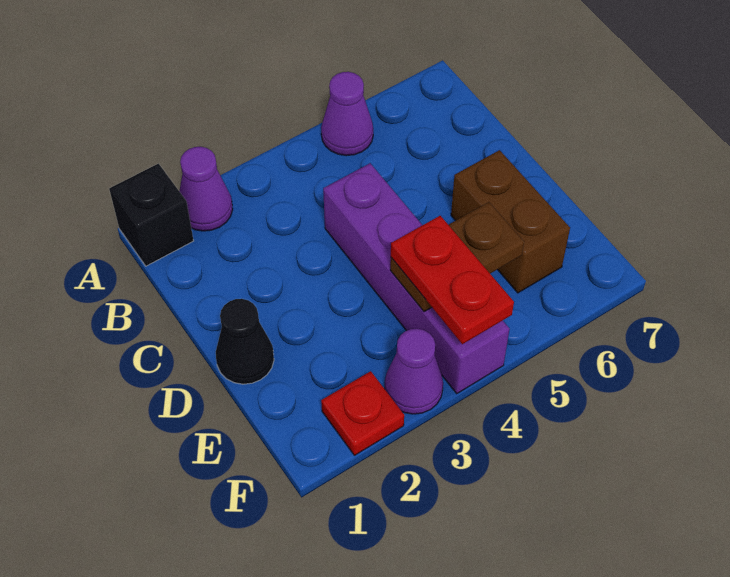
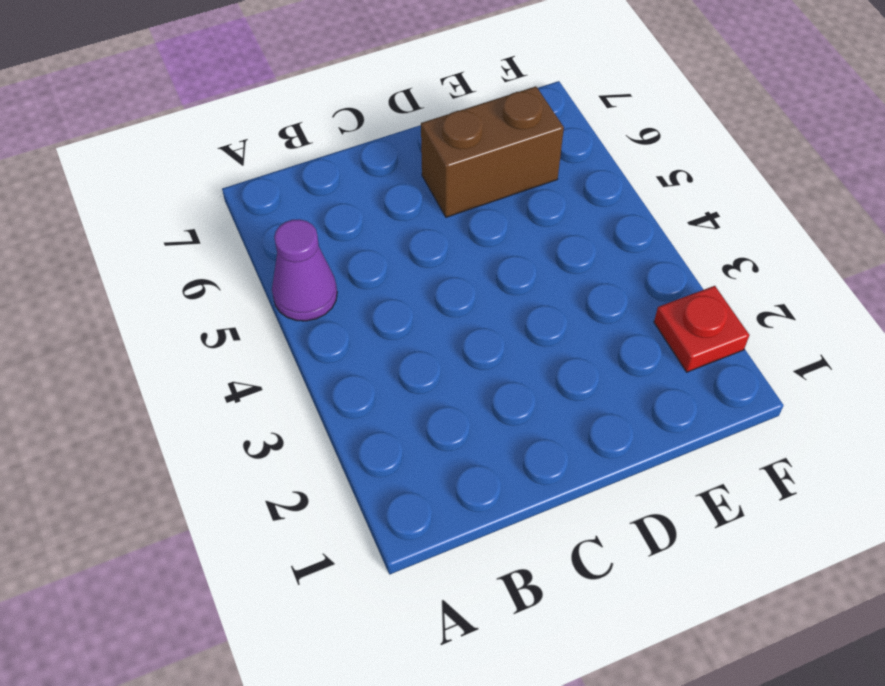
none -> black brick A1 level 1
none -> purple cone A2 level 1

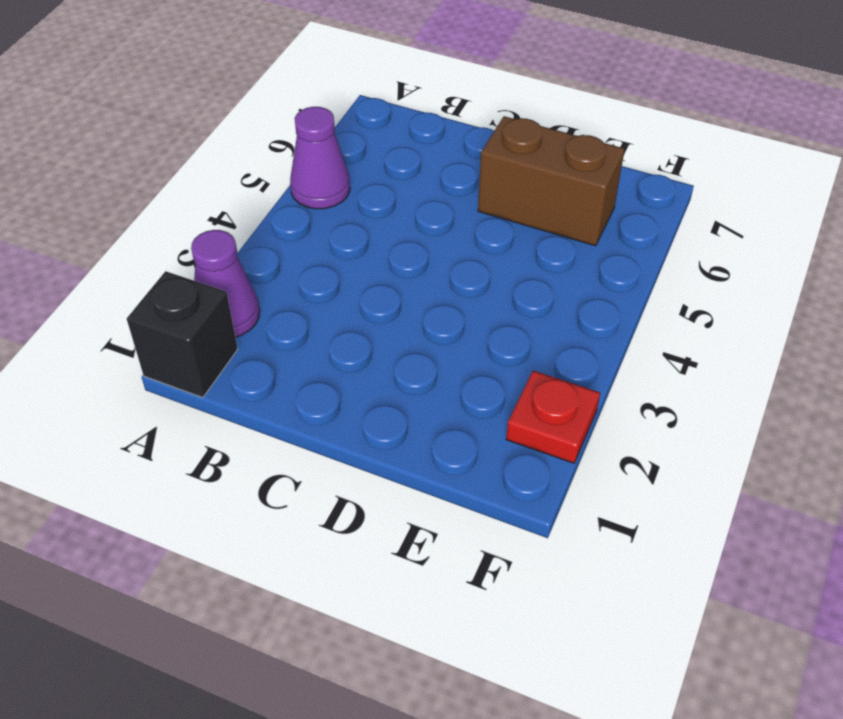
none -> purple brick C4:F4 level 1
none -> black cone D1 level 1

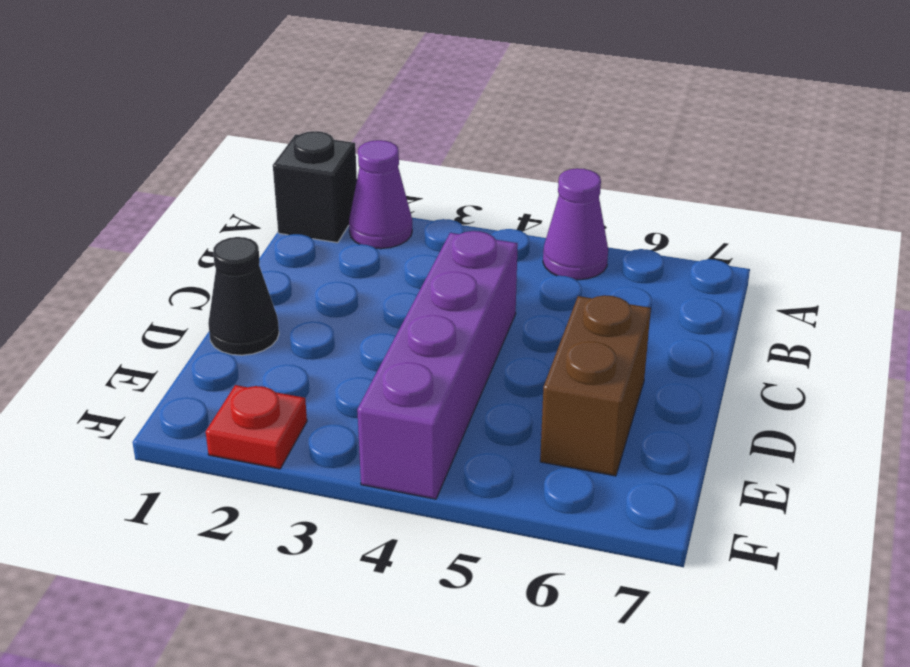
none -> purple cone F3 level 1
none -> brown plate E4:E5 level 2

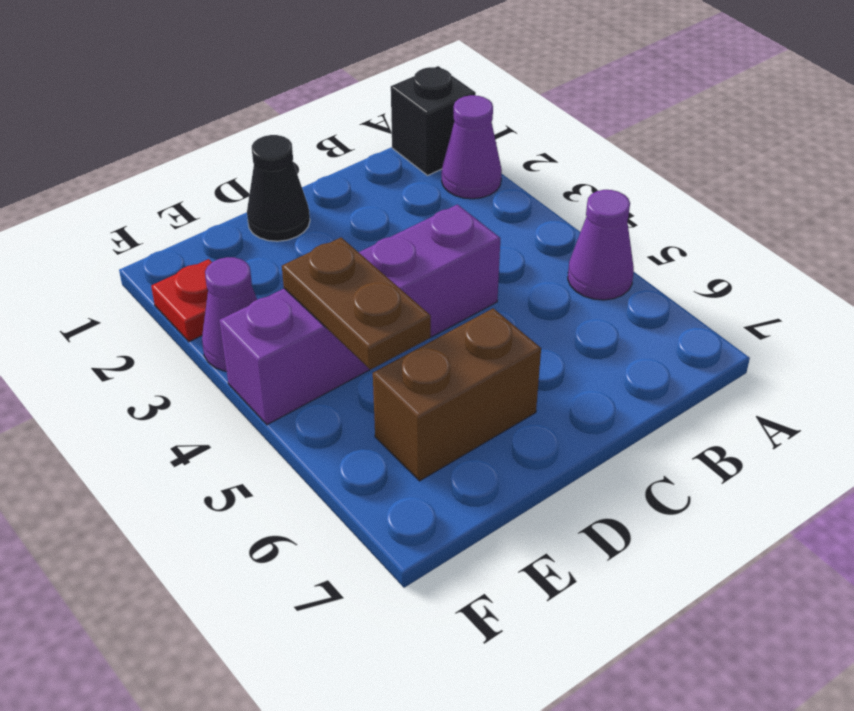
none -> red plate E4:F4 level 3

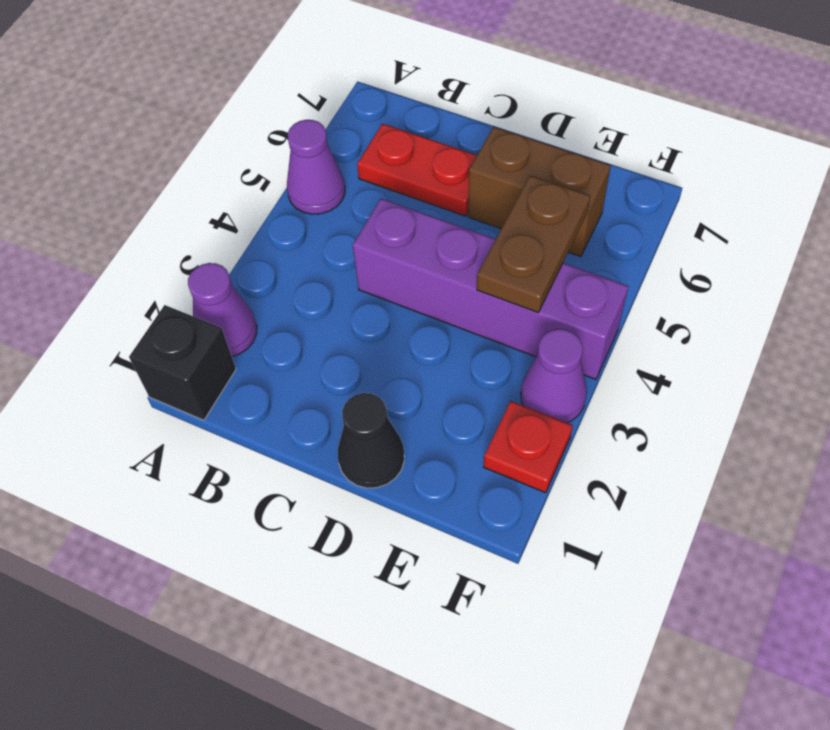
red plate B6:C6 level 1 -> red plate E4:F4 level 3

